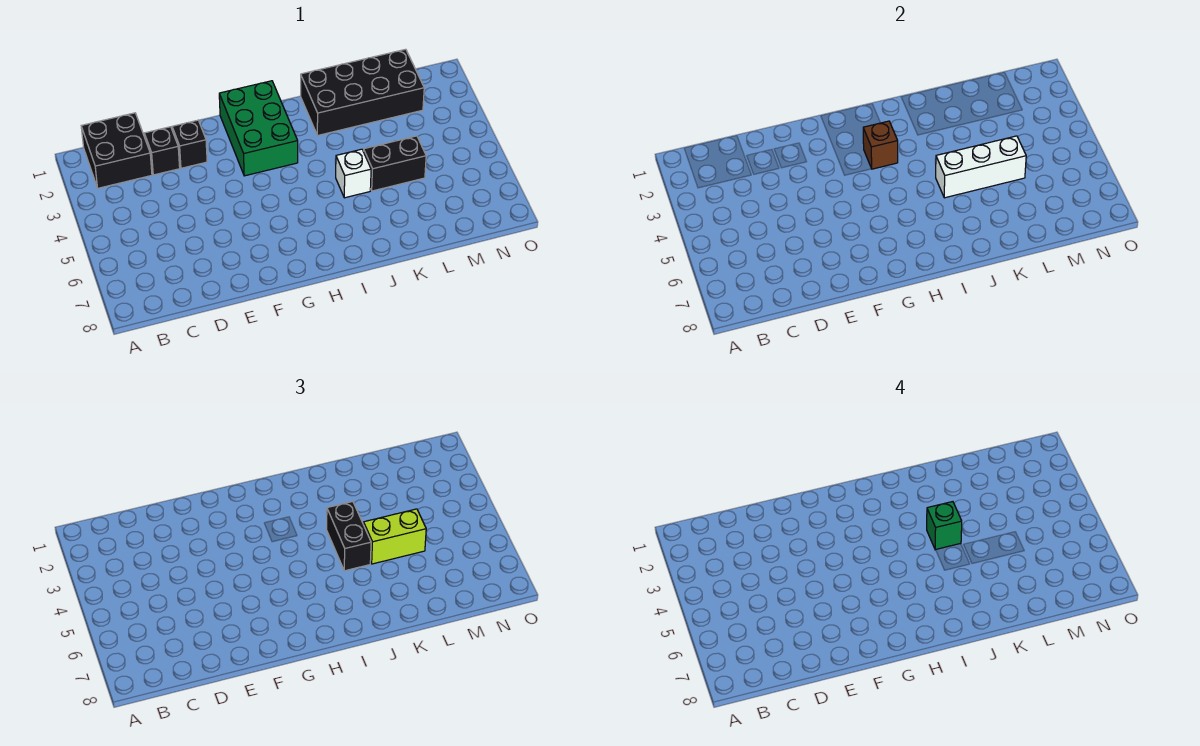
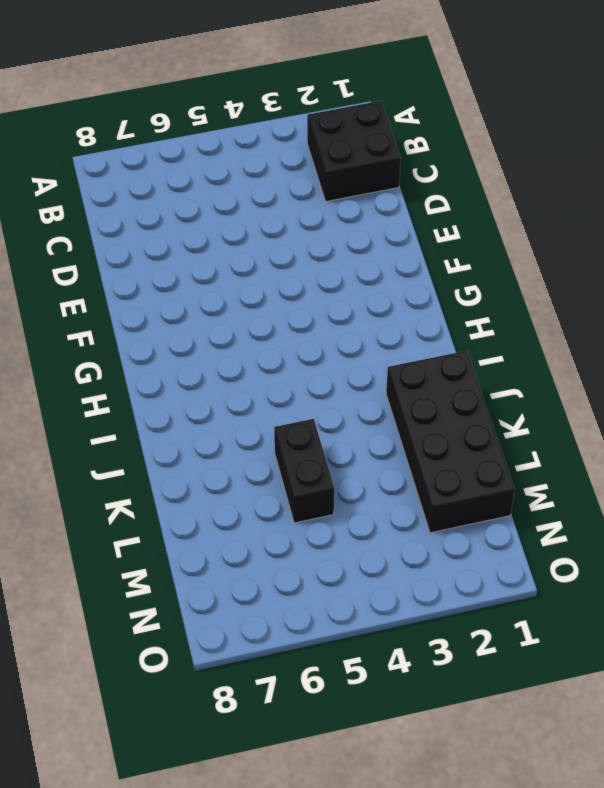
none -> black brick D2 level 1
none -> black brick E2 level 1
none -> green brick G1:H3 level 1

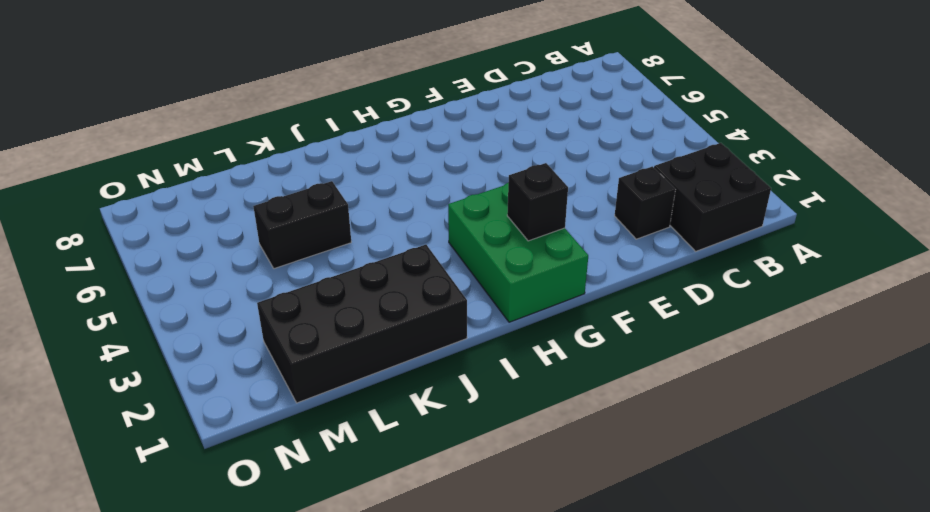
black brick G2 level 2 -> black brick E2 level 1
none -> white brick J5 level 1
none -> brown brick H3 level 2
none -> white brick J5:L5 level 2

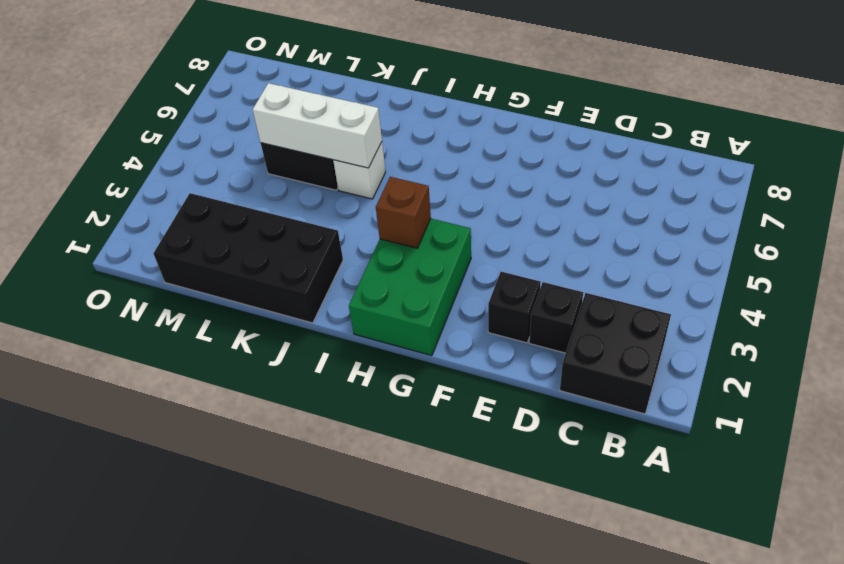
none -> black brick J4:J5 level 3
none -> lime brick K5:L5 level 3
none -> green brick J4 level 4

